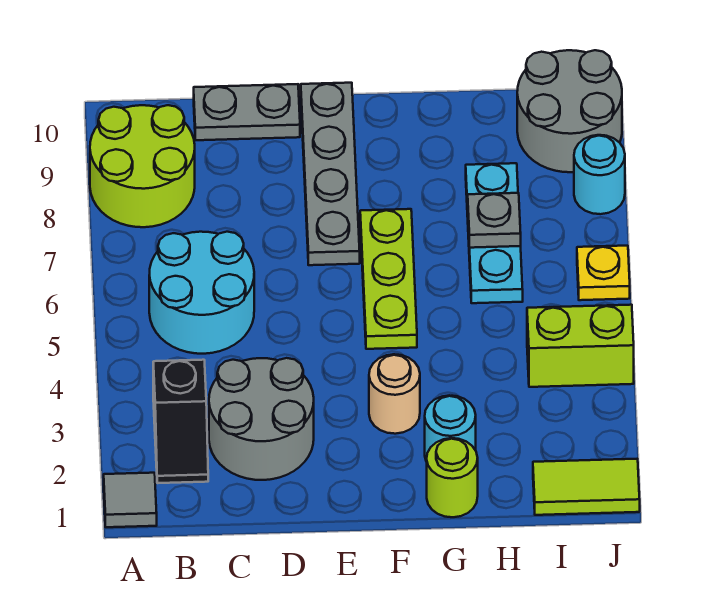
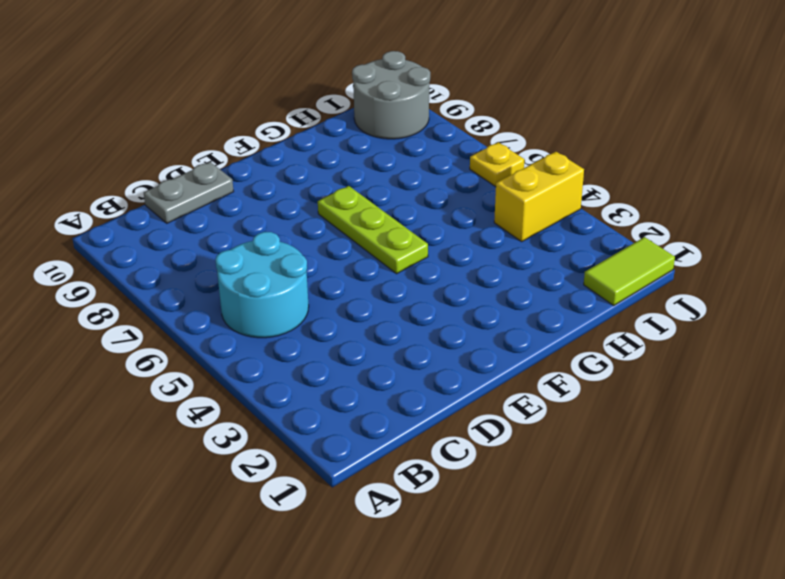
yellow brick I4:J4 level 1 -> lime brick I4:J4 level 1
none -> grey tile A1 level 1
none -> lime round brick A8:B9 level 1
none -> black slope B2:B3 level 1 top 3

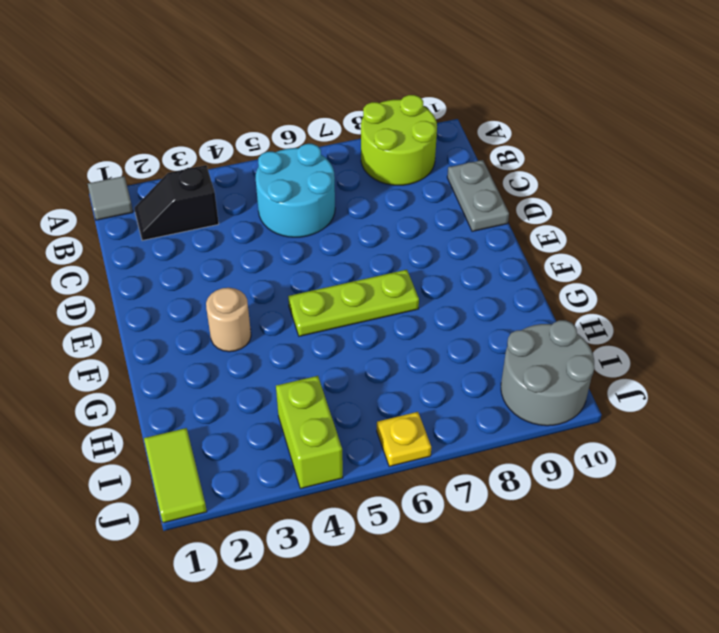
none -> grey round brick C2:D3 level 1
none -> grey plate E7:E10 level 1
none -> lime round brick G1 level 1

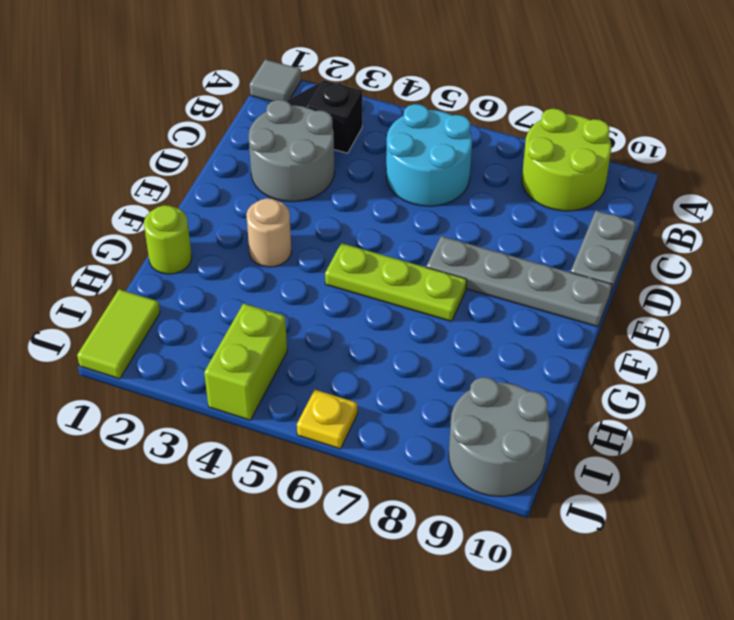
none -> cyan round brick G2 level 1
none -> cyan plate H6:H8 level 1
none -> cyan round brick J8 level 1

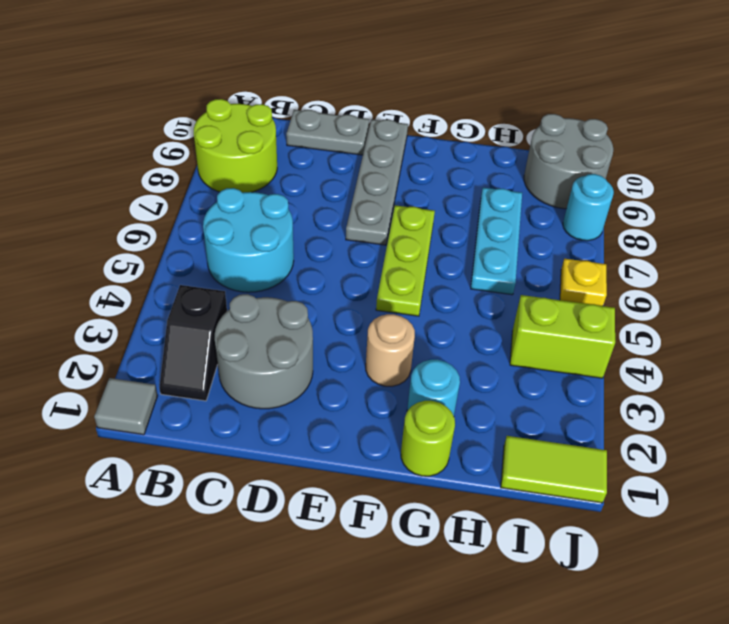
none -> grey plate H7 level 2

